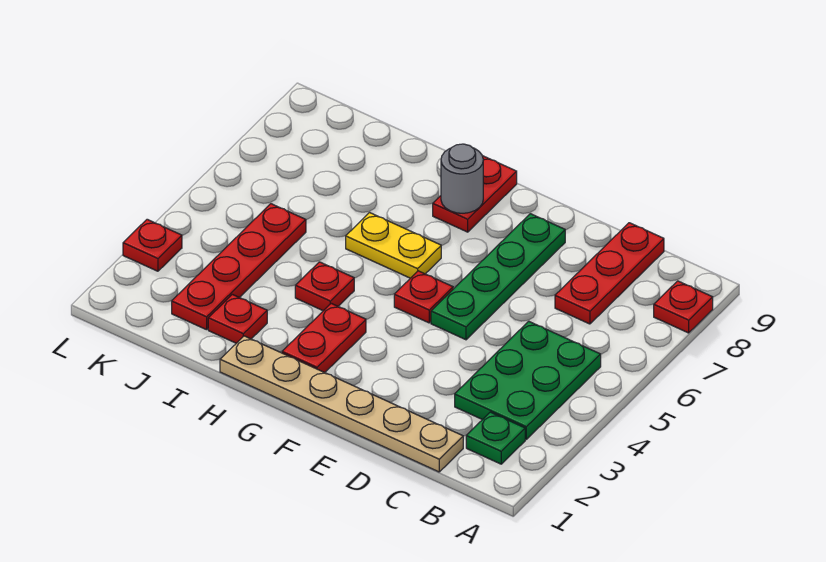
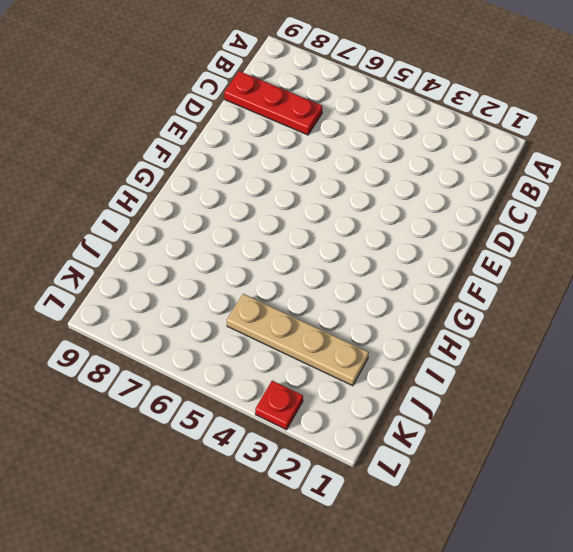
tan plate J2:J5 level 1 -> red plate J2:J5 level 1
none -> red plate A8 level 1
none -> green plate B2 level 1
none -> green plate B3:C5 level 1

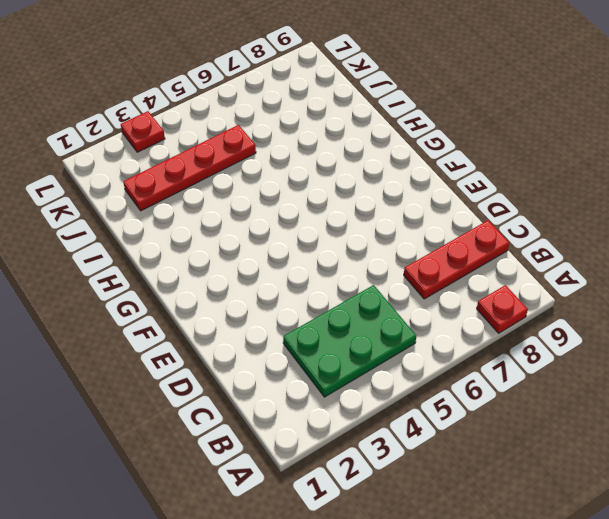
none -> green plate B2 level 1
none -> tan plate C1:H1 level 1
none -> green plate E5:E8 level 1

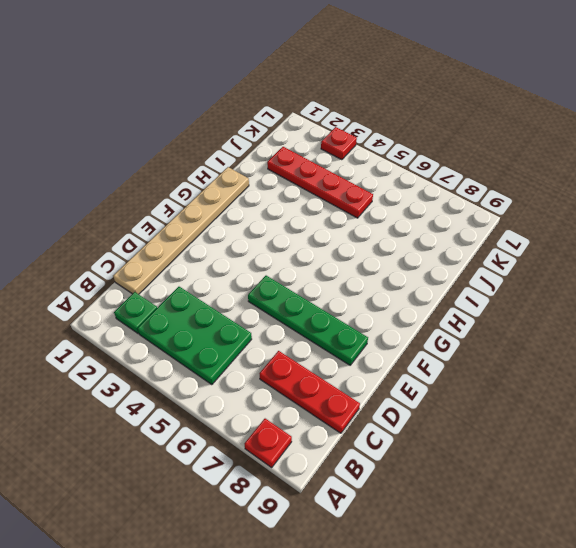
none -> red plate F5 level 1
none -> red plate G2:G3 level 1
none -> yellow plate G6:H6 level 1

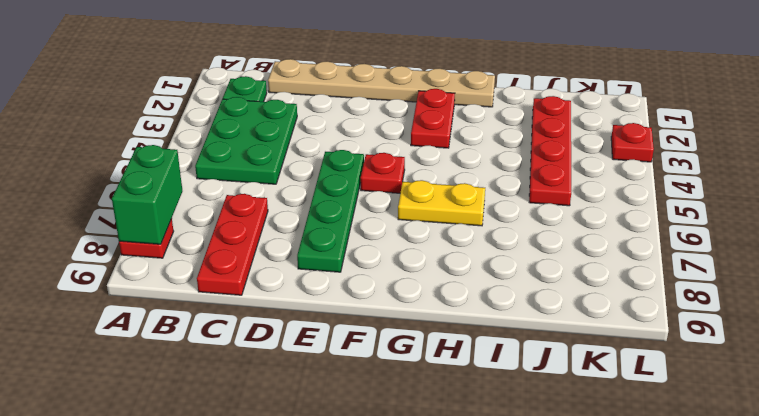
green brick A7:A8 level 2 -> none
none -> red plate G8:G9 level 1
none -> red plate H4 level 1
none -> red plate I2 level 1

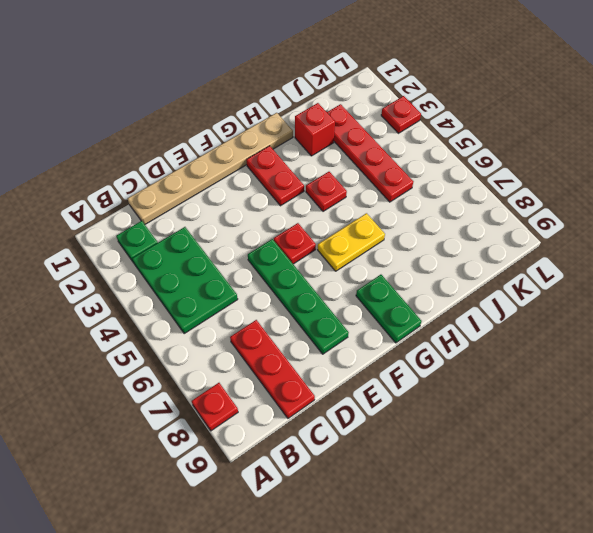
green plate G8:G9 level 1 -> red plate G8:G9 level 1
red brick I2 level 1 -> red plate I2 level 1
none -> grey round brick G8 level 2

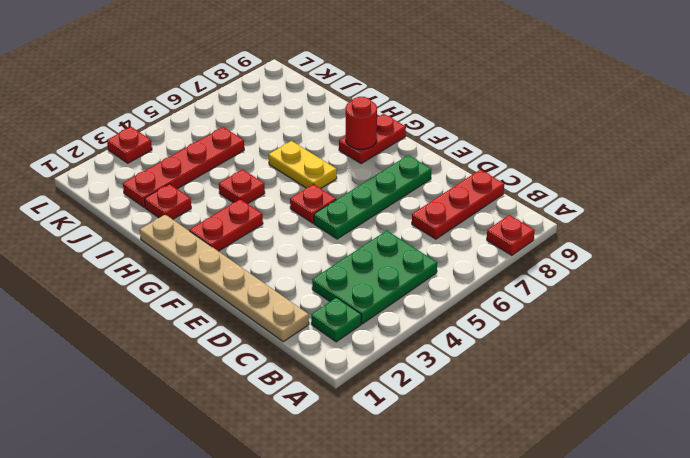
red round brick G8 level 2 -> grey round brick G8 level 2

